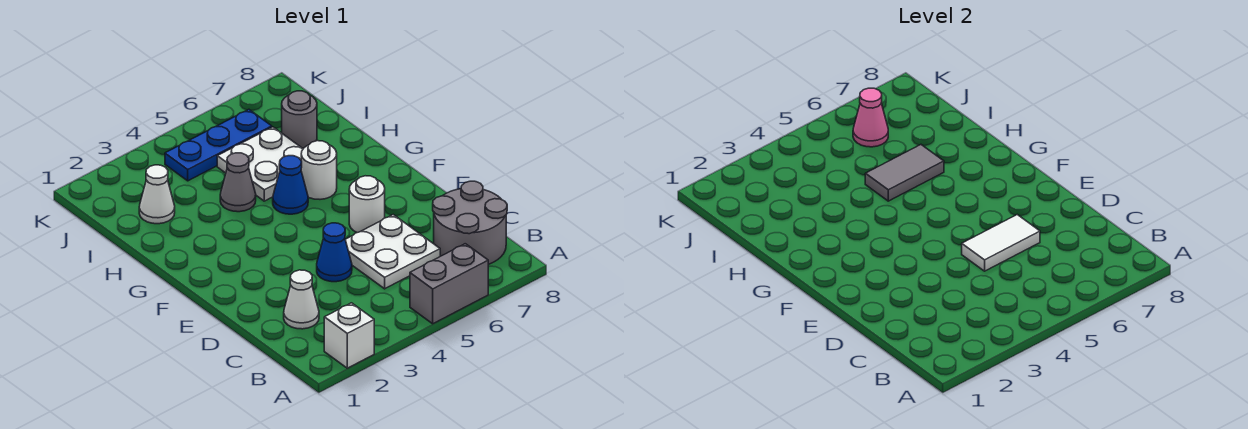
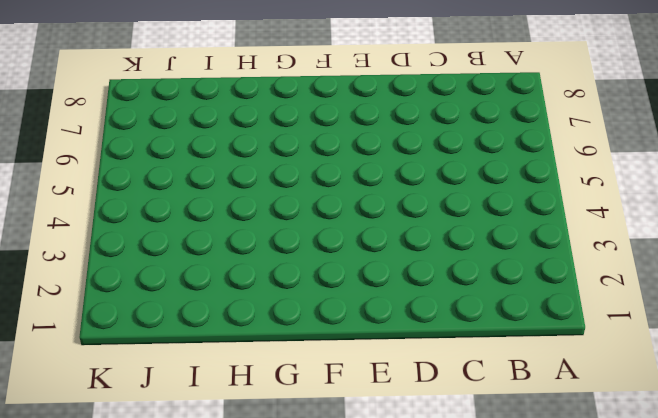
none -> white brick A2 level 1
none -> grey brick A5:A6 level 1
none -> grey round brick B7:C8 level 1

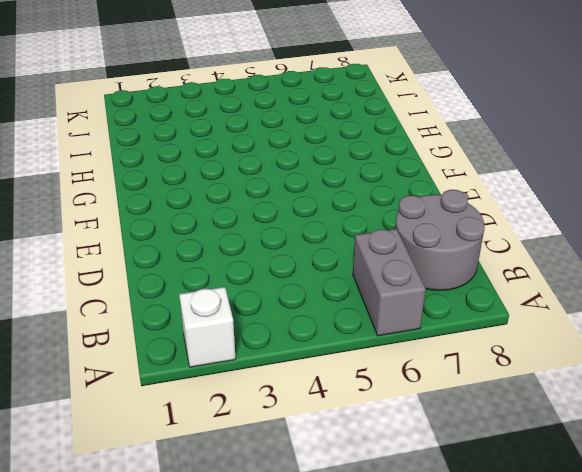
grey brick A6:B6 level 1 -> grey brick A5:A6 level 1
none -> white cone C2 level 1
none -> white plate C5:D6 level 1
none -> blue cone D4 level 1

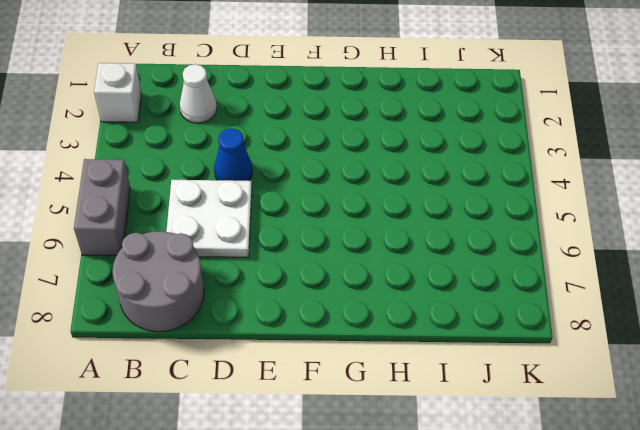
none -> white round brick E6 level 1
none -> blue cone G5 level 1
none -> white round brick G6 level 1

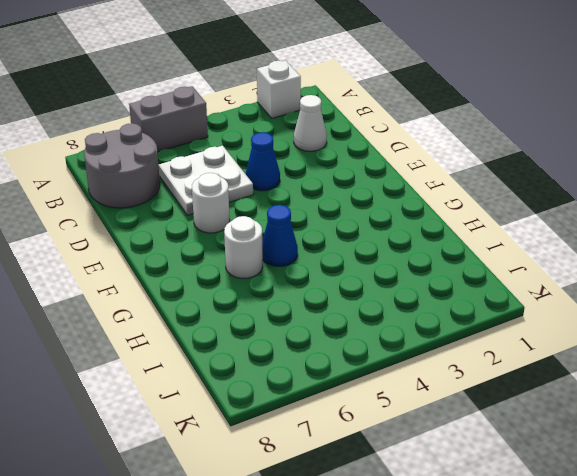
none -> grey cone H4 level 1
none -> white plate H5:I6 level 1
none -> white cone I2 level 1

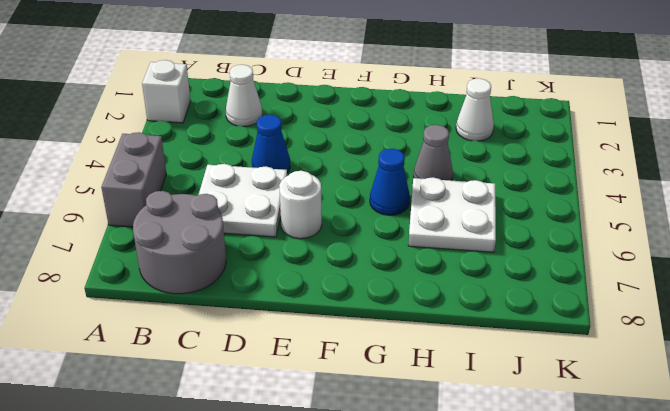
none -> white round brick G6 level 1
none -> grey round brick I7 level 1
none -> blue plate J4:J6 level 1

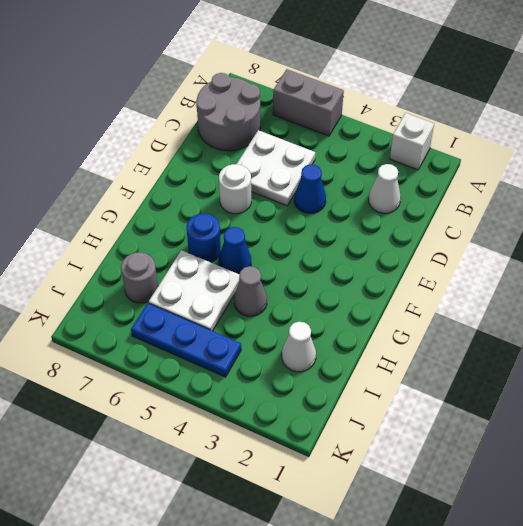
blue round brick G6 level 1 -> white round brick G6 level 1
none -> white tile D5:D6 level 2
none -> grey tile H5:H6 level 2
none -> pink cone J6 level 2

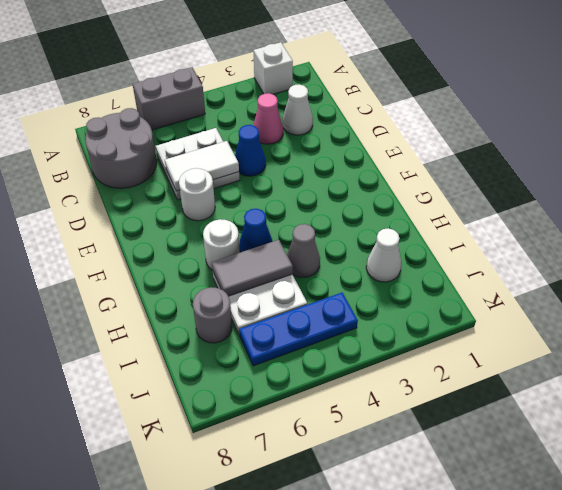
pink cone C3 level 1 -> pink cone J6 level 2

